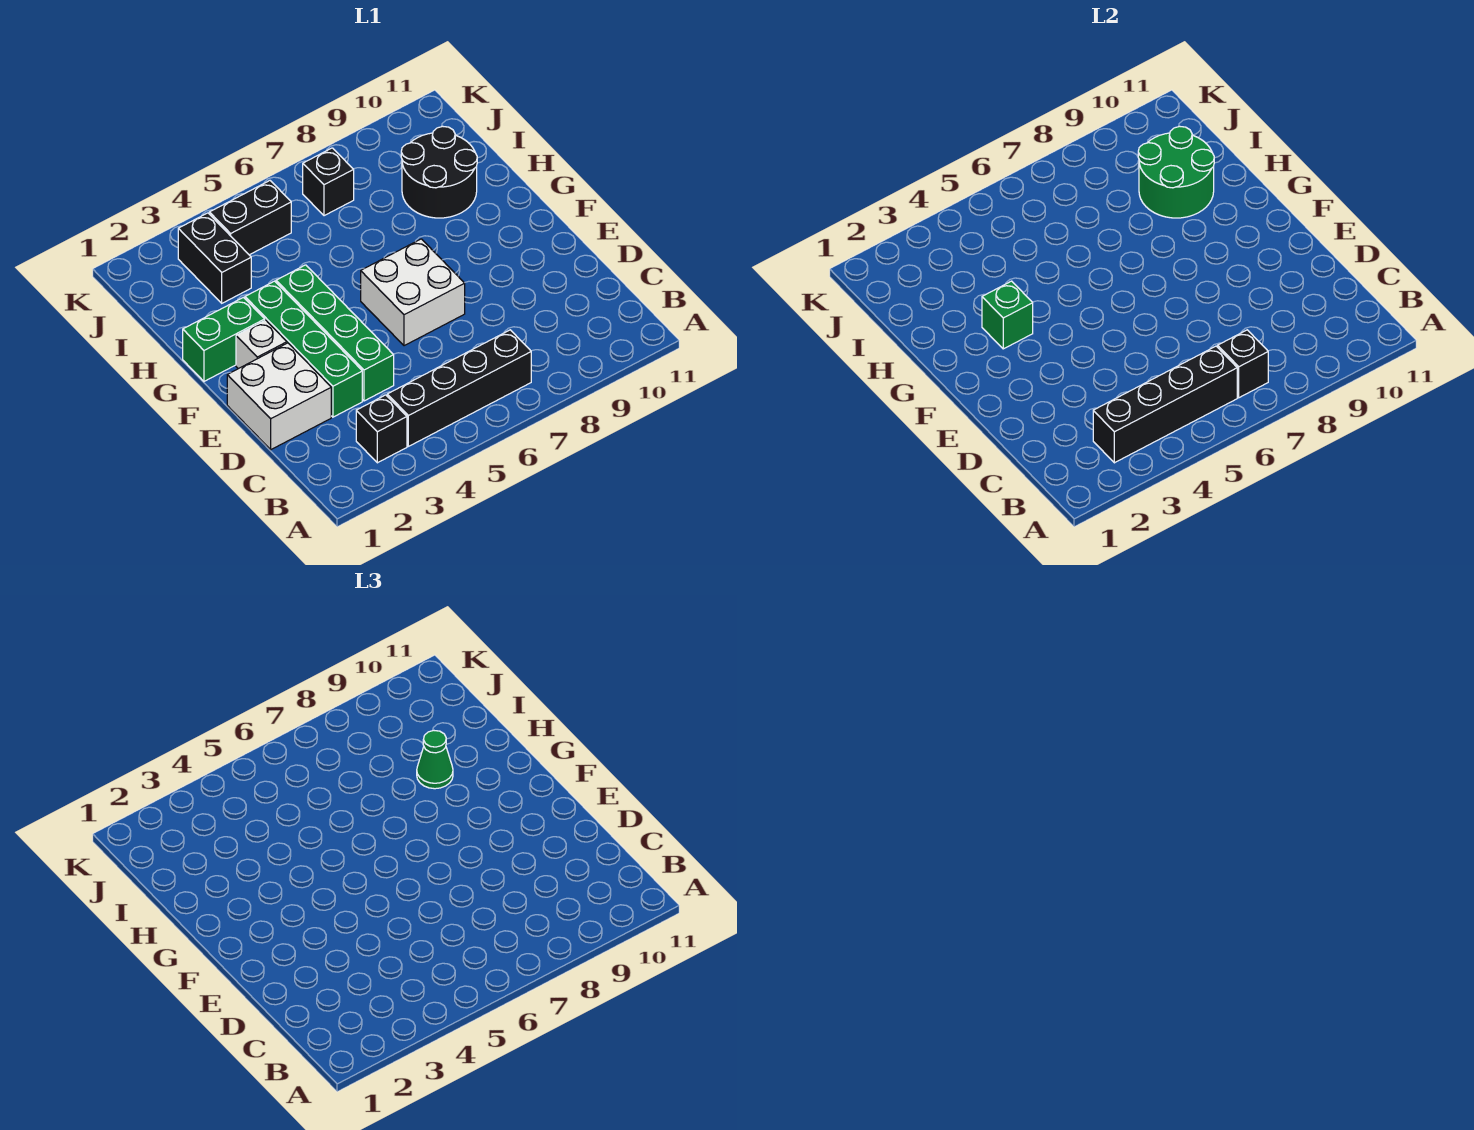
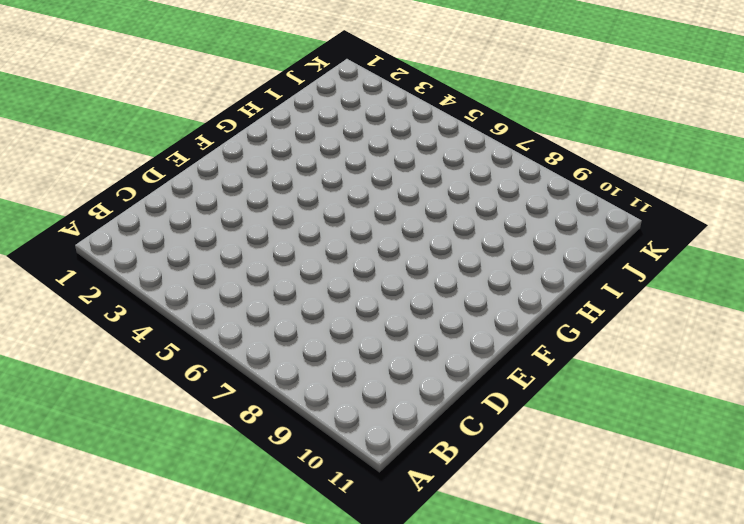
none -> black brick B3 level 1
none -> black brick B4:B7 level 1
none -> white brick D1:E2 level 1

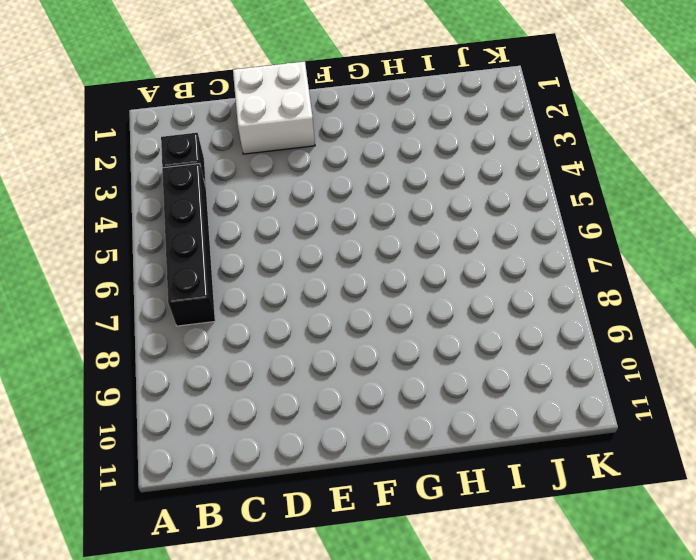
none -> green brick D3:G3 level 1
none -> green brick D4:G4 level 1
none -> white brick E6:F7 level 1

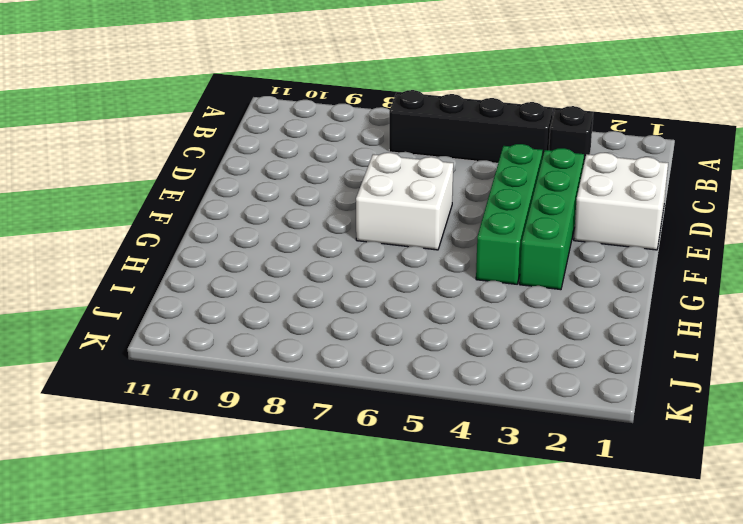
none -> white brick F2 level 1
none -> green brick G1:G2 level 1
none -> black round brick H9:I10 level 1

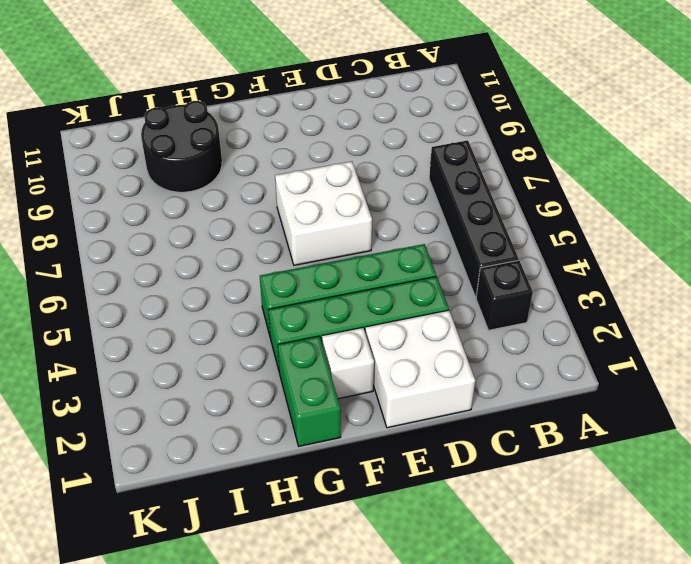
none -> black brick I3:J3 level 1
none -> black brick J4:J5 level 1
none -> black brick J7 level 1

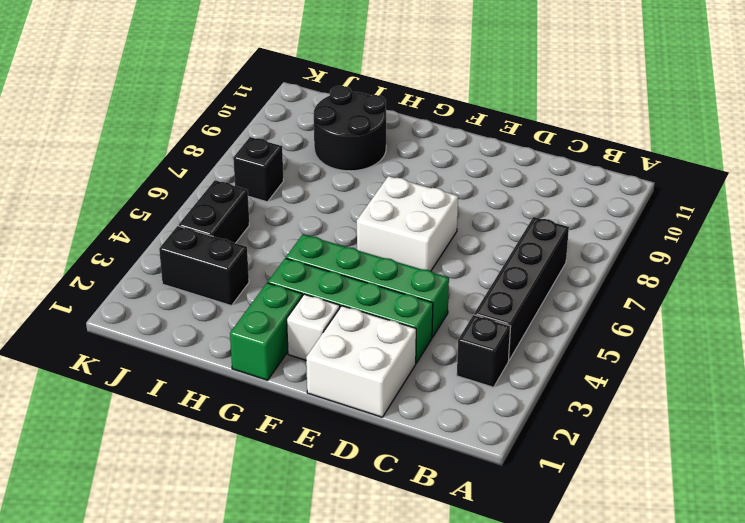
none -> black brick B3:B6 level 2
none -> black brick B7 level 2
none -> green brick G3 level 2

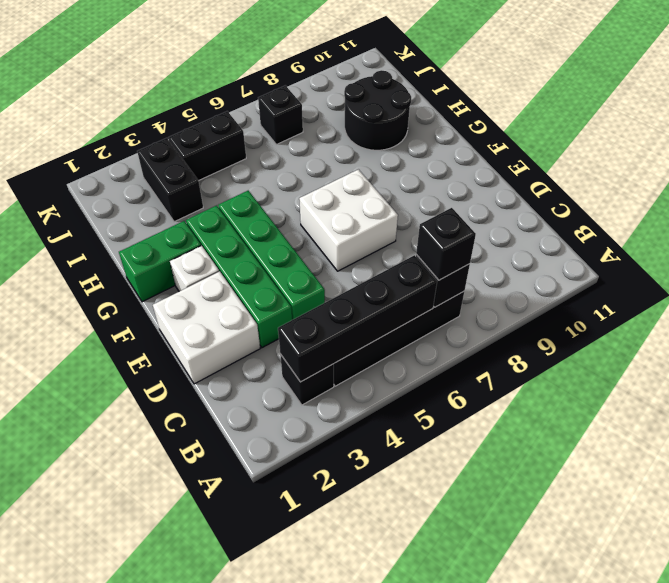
black brick B7 level 3 -> none
none -> green brick G3 level 2
none -> green round brick H9:I10 level 2
none -> green cone H9 level 3

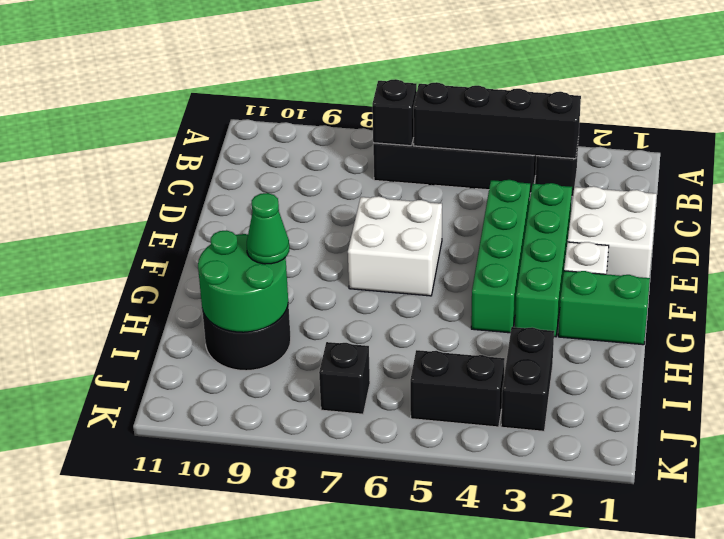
none -> green brick G3 level 2

